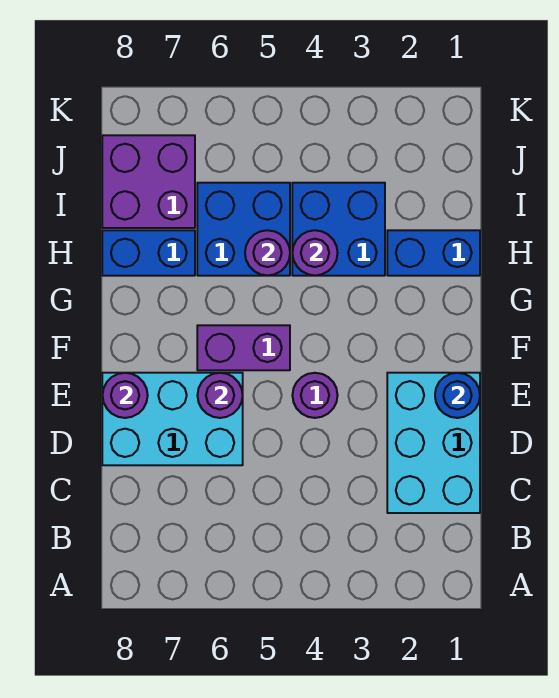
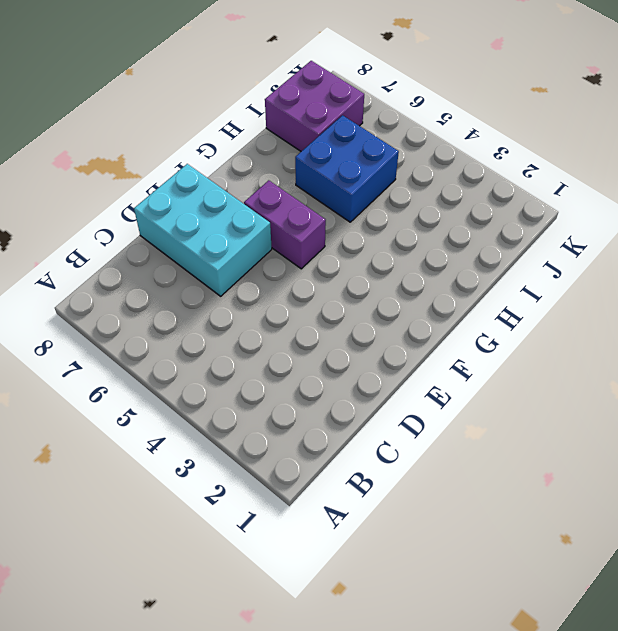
none -> cyan brick C1:E2 level 1
none -> purple round brick E4 level 1
none -> blue brick H1:H2 level 1

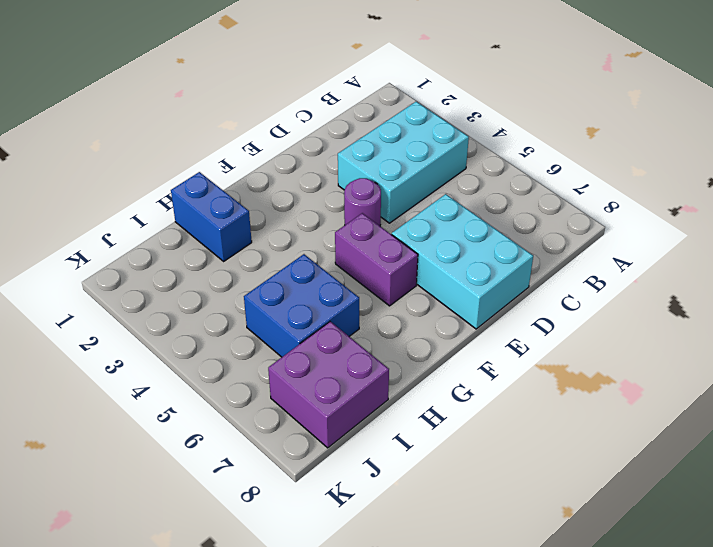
cyan brick B3:D4 level 1 -> cyan brick C1:E2 level 1
none -> blue brick H3:I4 level 1
none -> blue brick H7:H8 level 1
none -> blue round brick E1 level 2

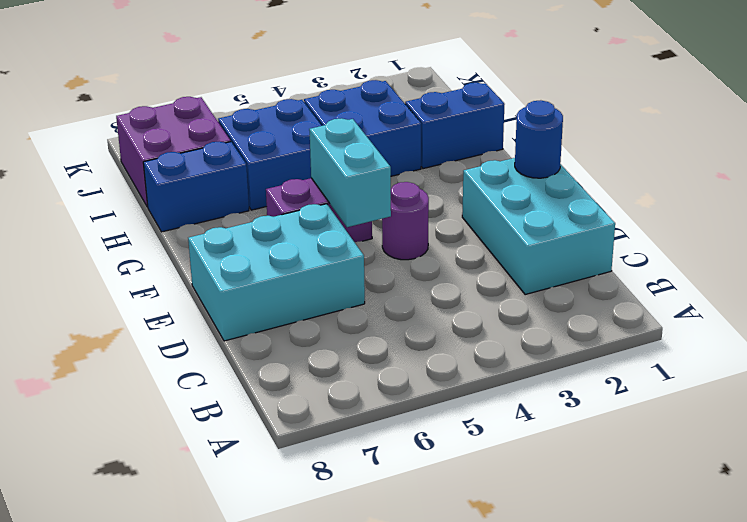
cyan brick E5:F5 level 2 -> none
none -> purple round brick E6 level 2
none -> purple round brick E8 level 2
none -> purple round brick H4 level 2

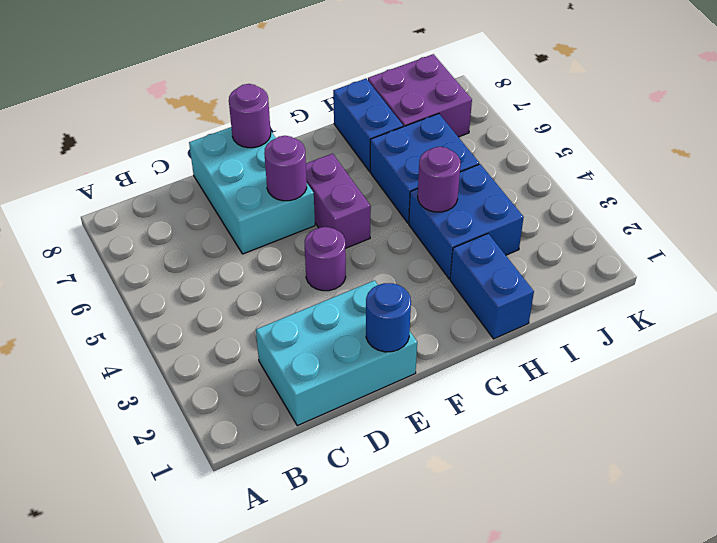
none -> purple round brick H5 level 2

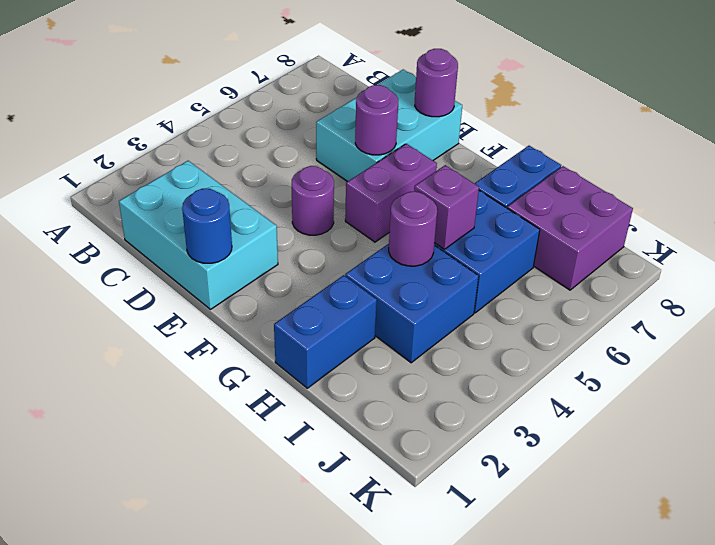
purple brick H5 level 2 -> purple round brick H5 level 2

